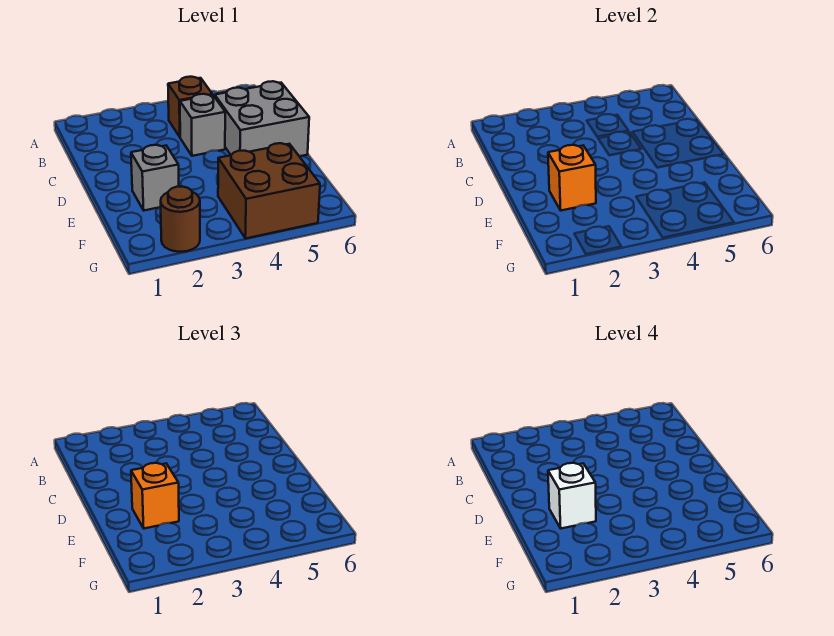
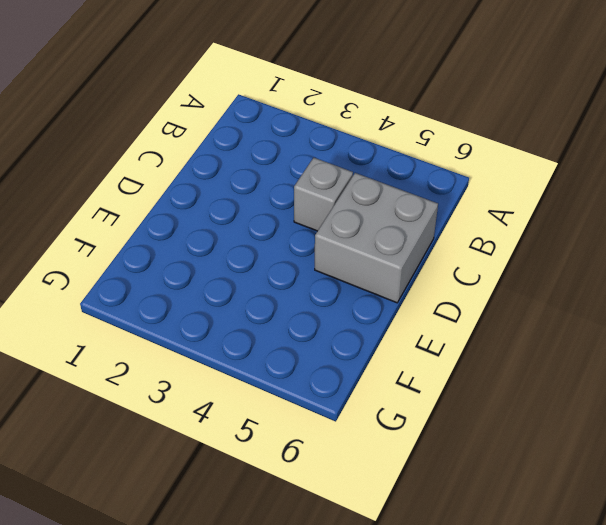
none -> brown brick B4 level 1
none -> grey brick E2 level 1

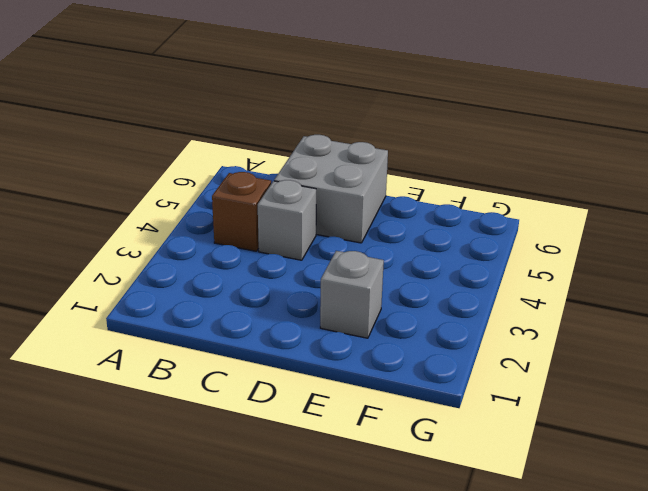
none -> brown brick F4:G5 level 1
none -> brown round brick G2 level 1

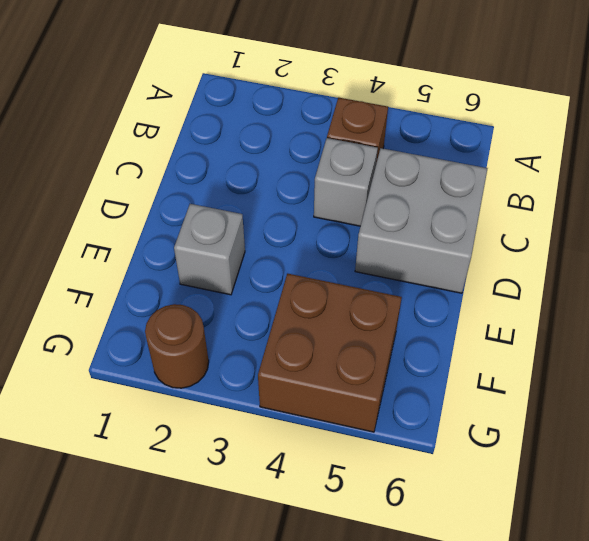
none -> orange brick E2 level 2
none -> orange brick E2 level 3

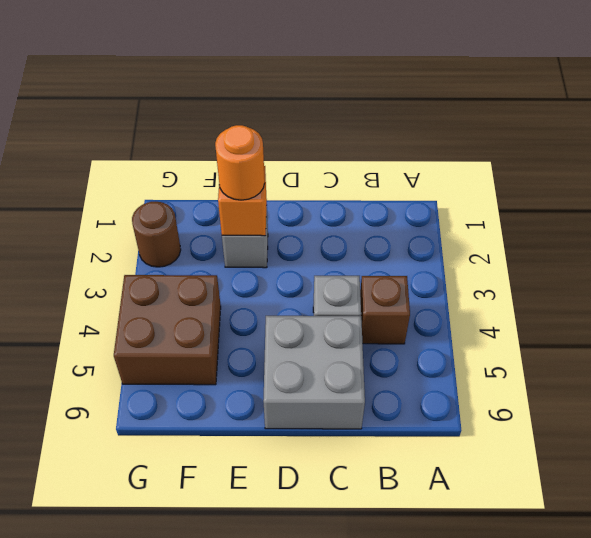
orange round brick E2 level 3 -> orange brick E2 level 3
none -> white brick E2 level 4

